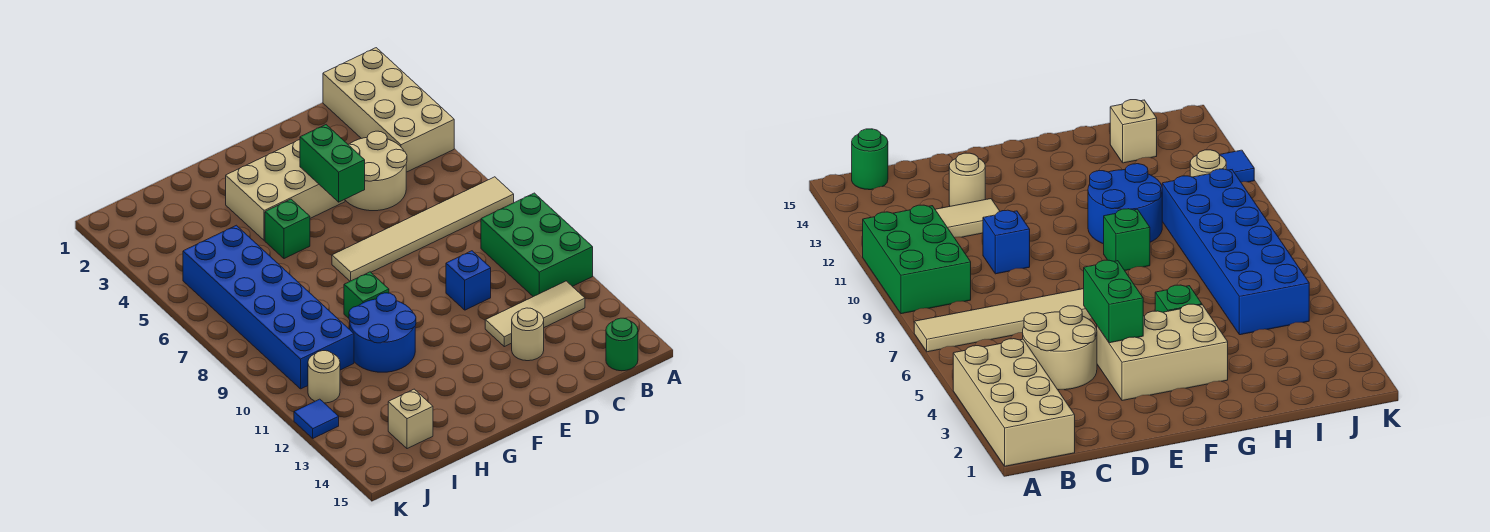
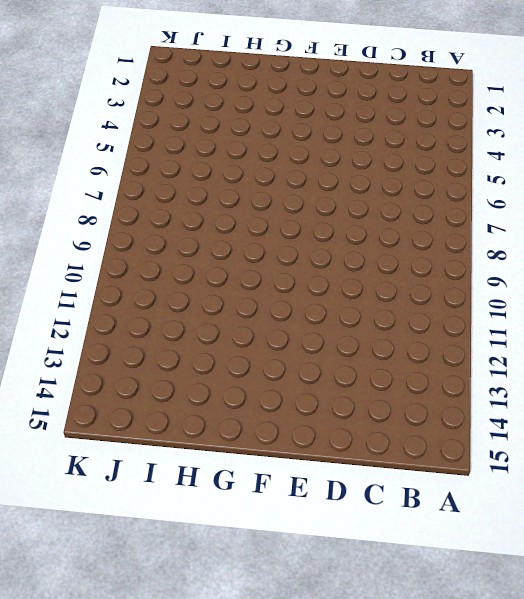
none -> tan brick A1:B4 level 1
none -> tan tile A7:F7 level 1
none -> green brick A9:B11 level 1

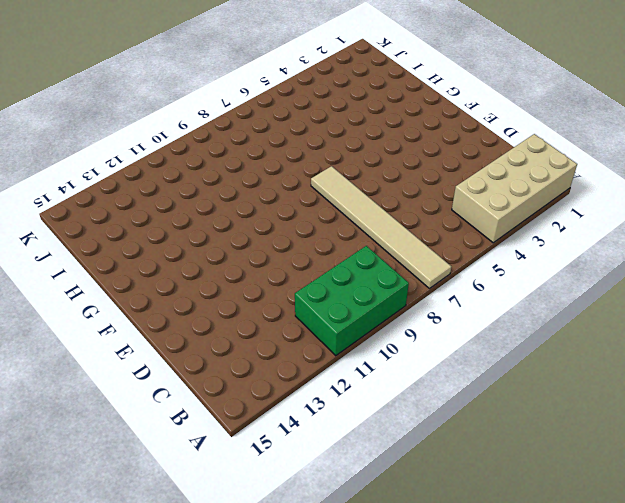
none -> tan tile B12:D12 level 1
none -> green round brick B15 level 1
none -> tan round brick C4:D5 level 1

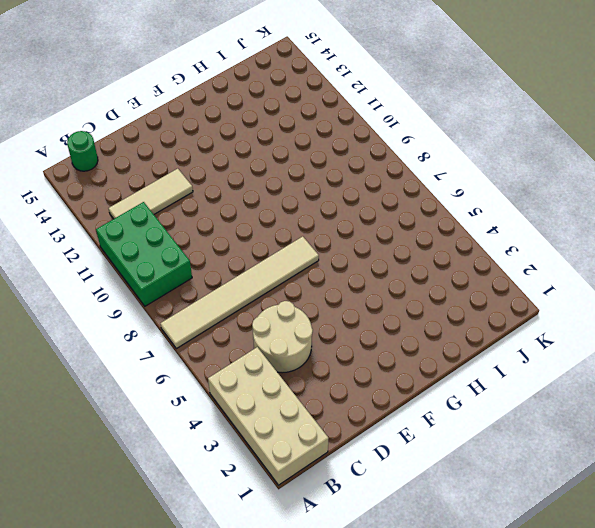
none -> blue brick D10 level 1
none -> tan round brick D13 level 1
none -> tan brick E3:G4 level 1

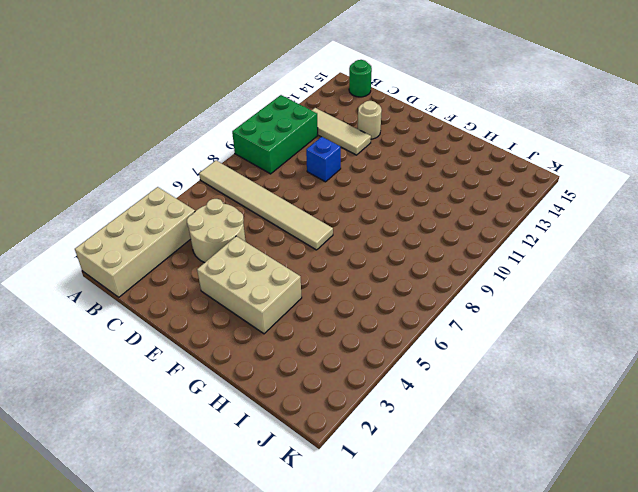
none -> green brick G5 level 1
none -> green brick G9 level 1
none -> blue round brick G10:H11 level 1

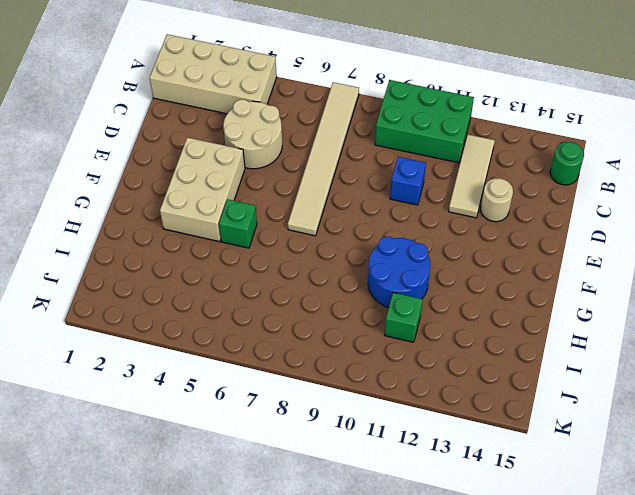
green brick I11 level 1 -> green brick G9 level 1
none -> blue brick I5:J10 level 1
none -> tan brick I14 level 1
none -> tan round brick J11 level 1

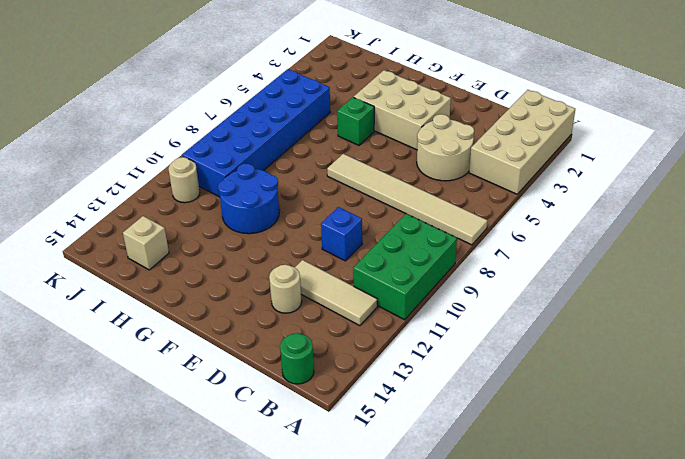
none -> green brick G9 level 1
none -> blue tile K12 level 1
none -> green brick E4:E5 level 2

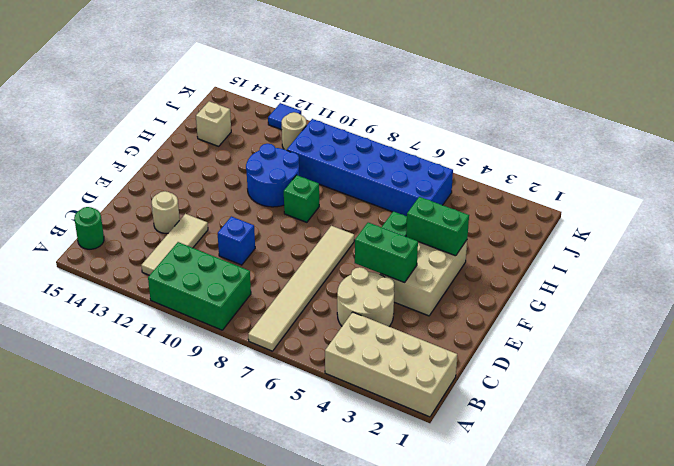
green brick G3:G4 level 2 -> none

